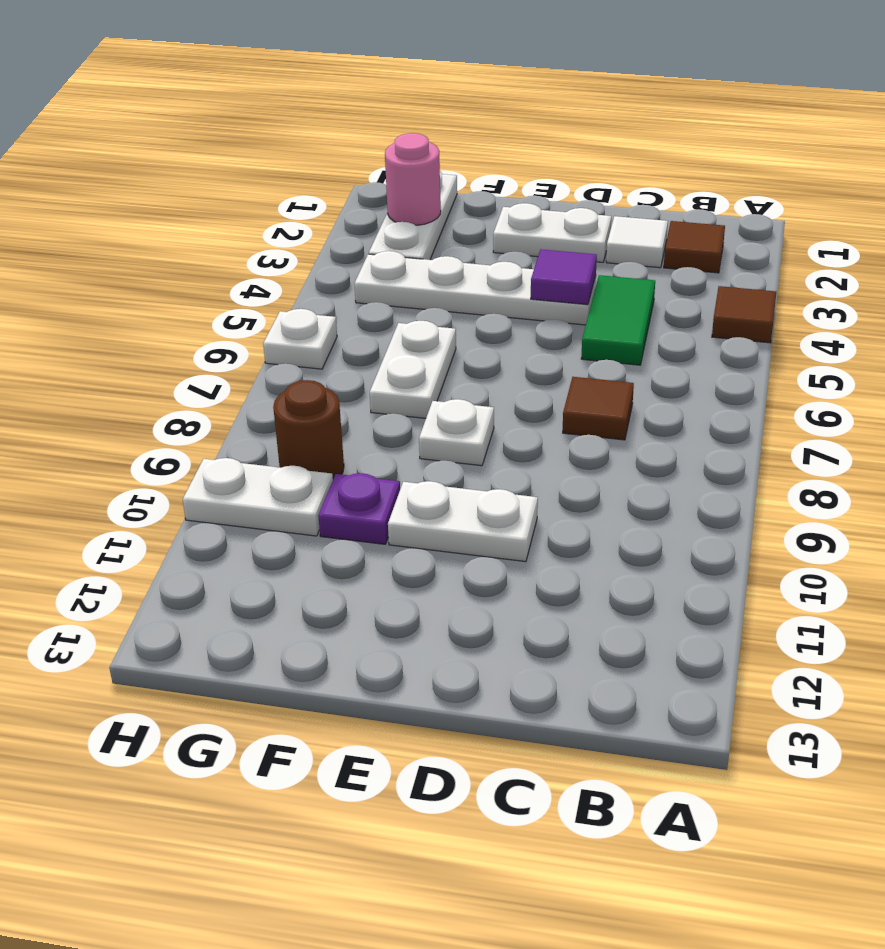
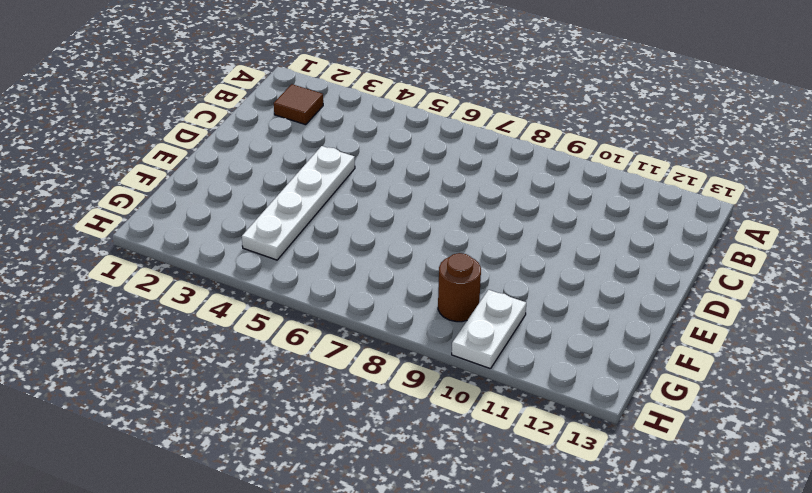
none -> brown tile A4 level 1
none -> white tile C2 level 1
none -> green tile C4:C5 level 1

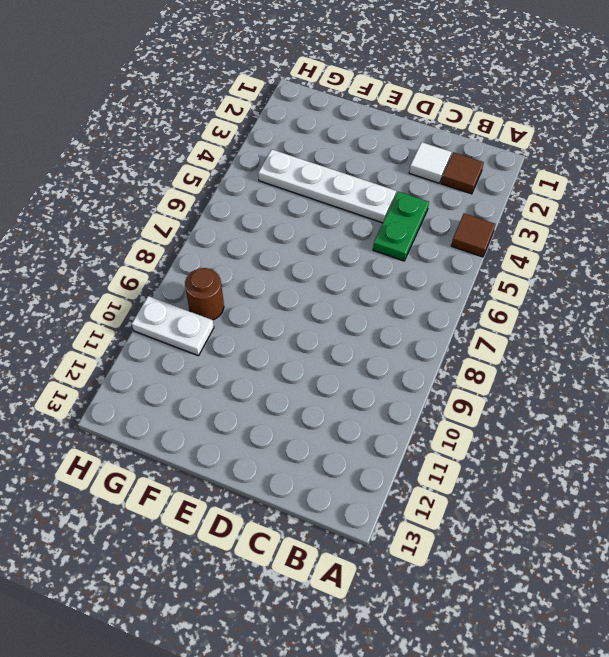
green plate C4:C5 level 1 -> green tile C4:C5 level 1
none -> brown tile C7 level 1
none -> white plate D2:E2 level 1
none -> white plate D10:E10 level 1

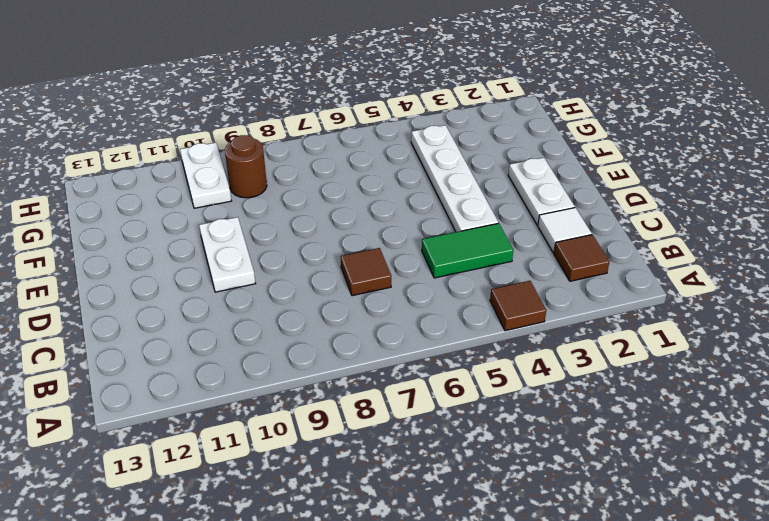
none -> white plate E8 level 1
none -> white plate F6:F7 level 1
none -> purple plate F10 level 1

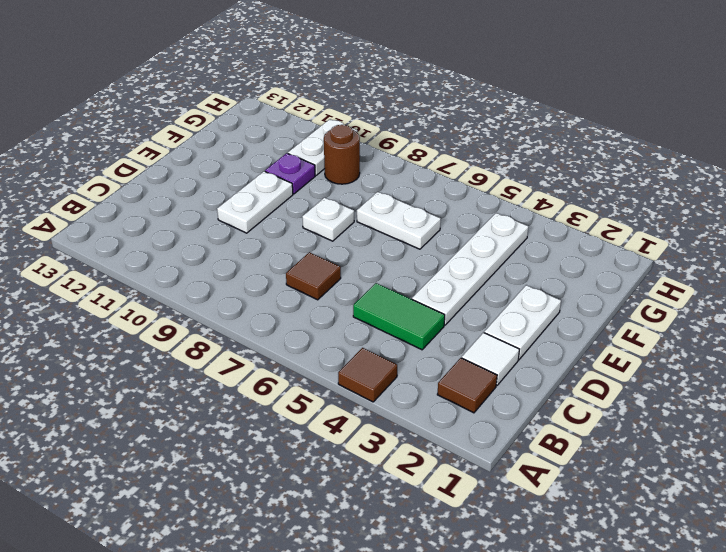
none -> white plate G1:G3 level 1
none -> white plate H6 level 1
none -> purple tile D4 level 2

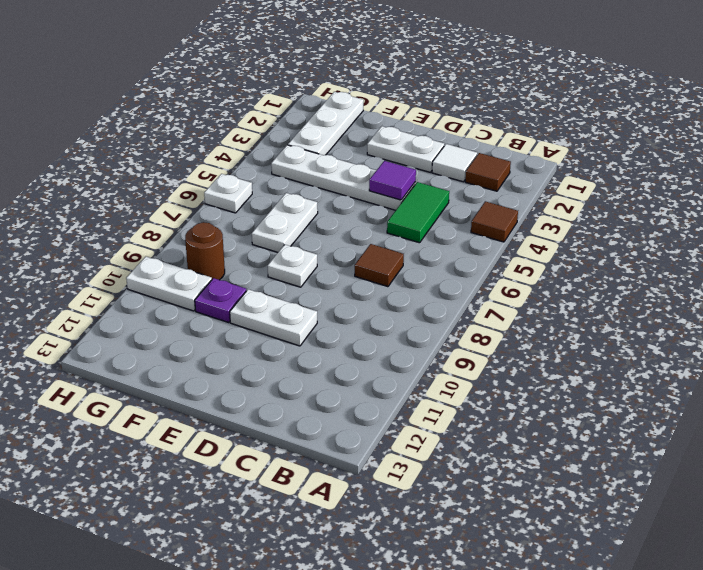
none -> pink round brick G2 level 2

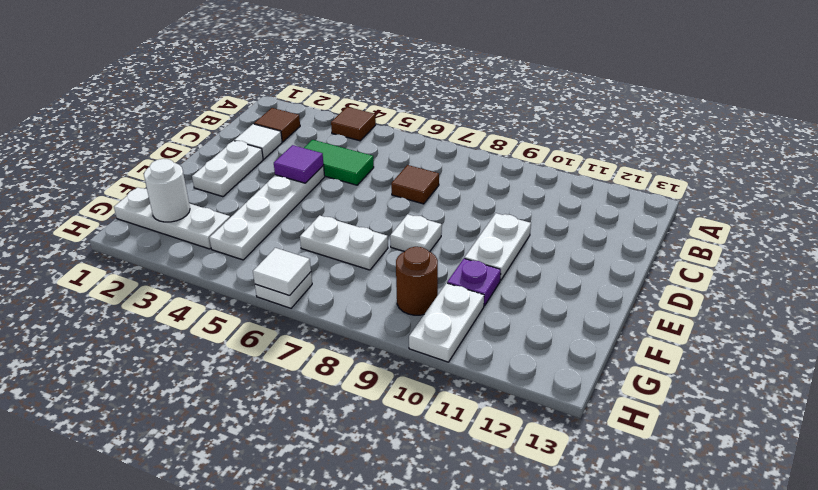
white round brick G2 level 2 -> pink round brick G2 level 2
white tile H6 level 2 -> none

